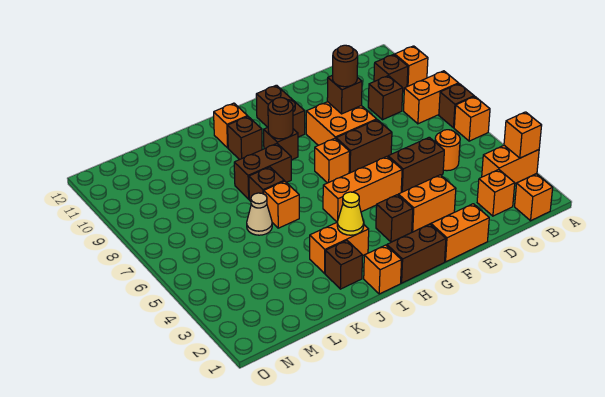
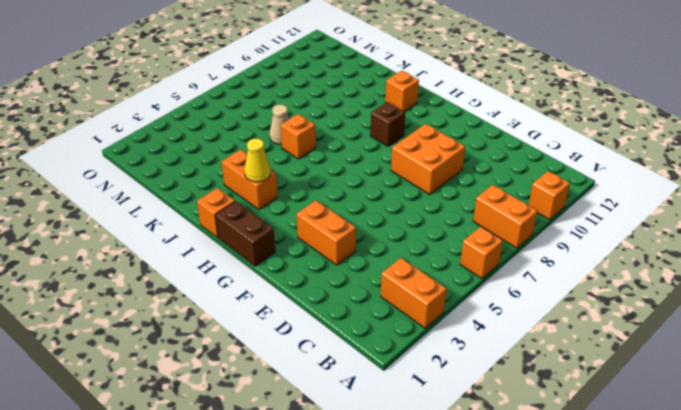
none -> brown brick A7 level 1
none -> orange brick B1 level 1
none -> brown brick B10 level 1
none -> orange brick C2 level 1

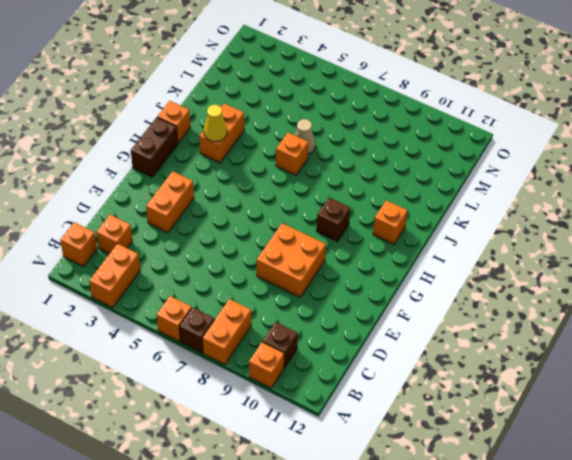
none -> orange round brick C5 level 1
none -> brown brick C9 level 1
none -> brown brick D5:E5 level 1
none -> orange brick E1:F1 level 1

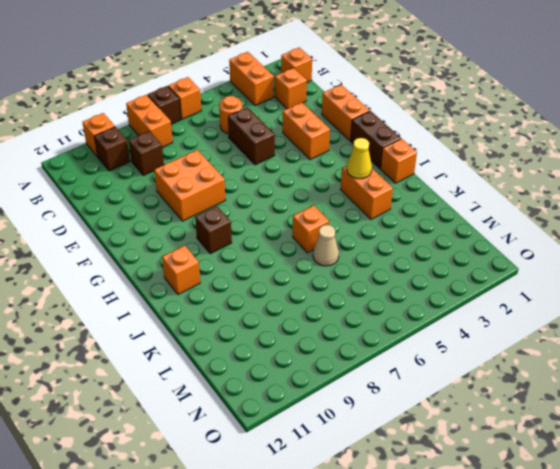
none -> brown brick E7:F7 level 1
none -> orange brick F5:H5 level 1
none -> brown brick G3 level 1
none -> orange brick G7 level 1

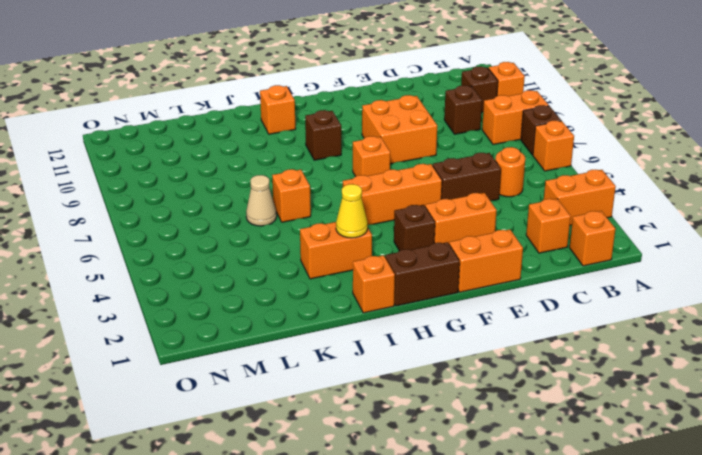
none -> brown brick E7:F7 level 1
none -> brown brick G10:G11 level 1
none -> brown brick I8:J8 level 1
none -> brown brick I10 level 1

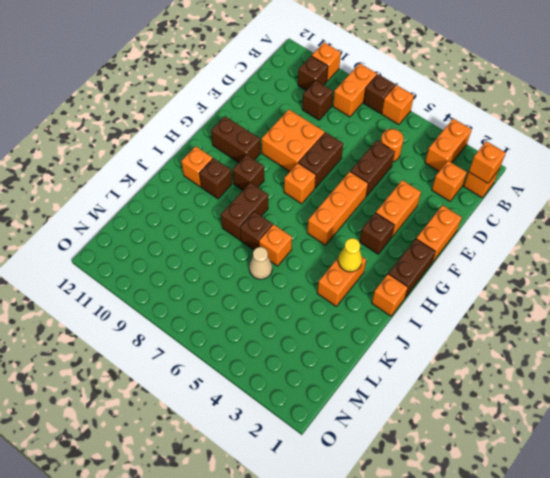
orange brick B1 level 2 -> orange brick A3 level 2
none -> brown brick J2 level 1
none -> brown brick E9 level 2
none -> brown round brick H9 level 2
none -> brown round brick E9 level 3

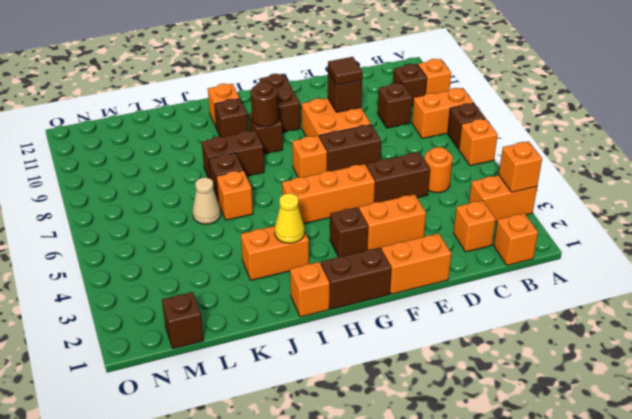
brown tile E9 level 3 -> brown round brick E9 level 3
brown brick M1 level 1 -> brown brick J2 level 1

